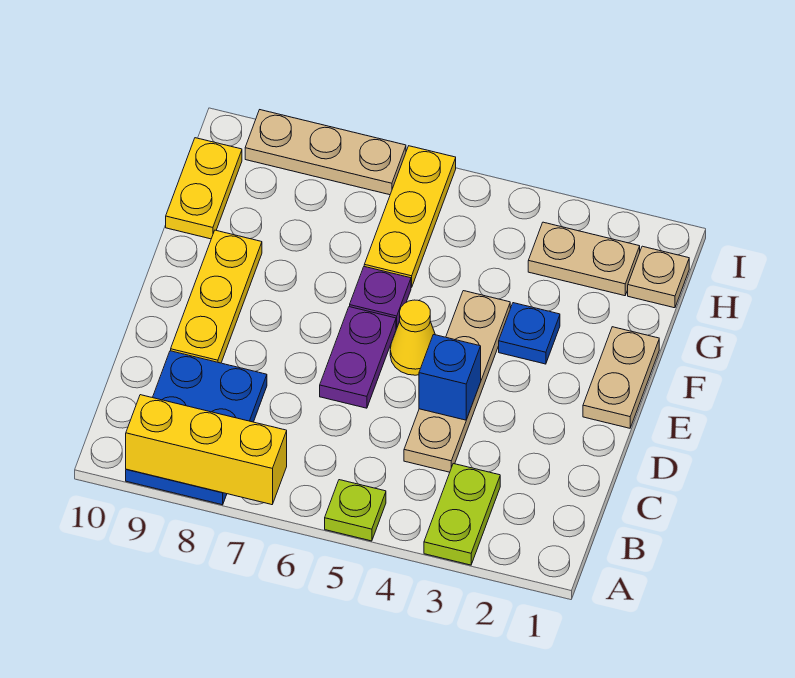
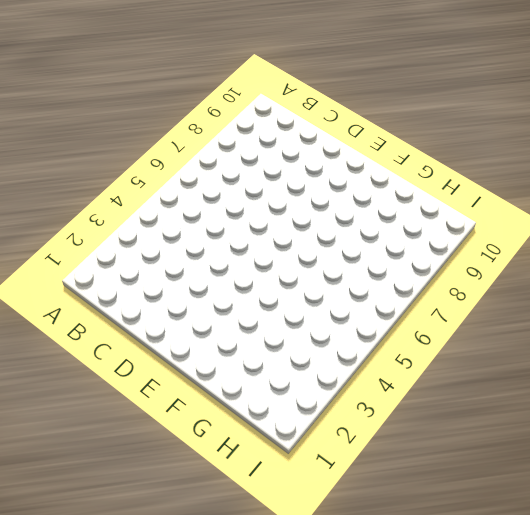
none -> lime plate A3:B3 level 1
none -> lime plate A5 level 1
none -> blue plate A8:C9 level 1

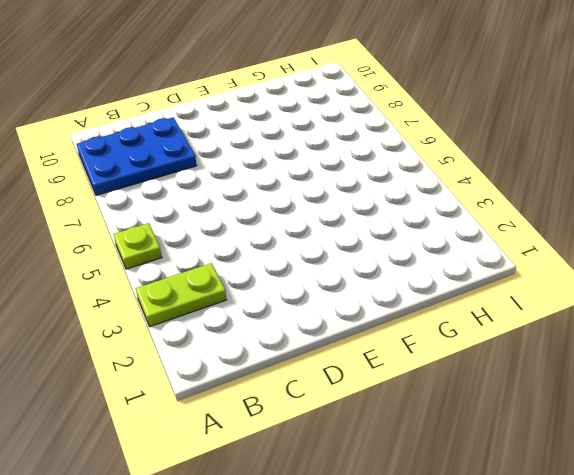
none -> tan plate C4:F4 level 1
none -> purple plate D6:E6 level 1
none -> yellow plate D9:F9 level 1

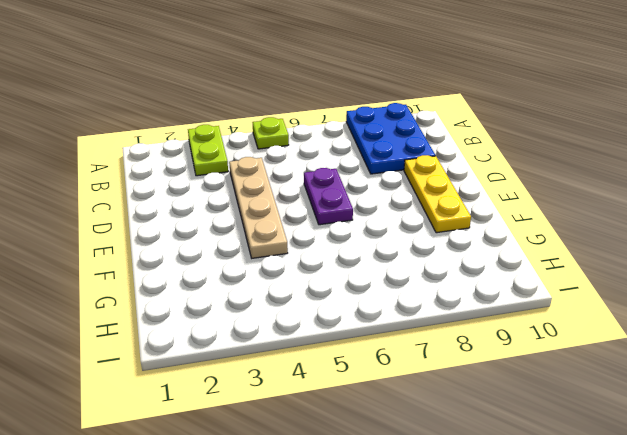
none -> tan plate E1:F1 level 1
none -> yellow cone E5 level 1
none -> blue plate F3 level 1

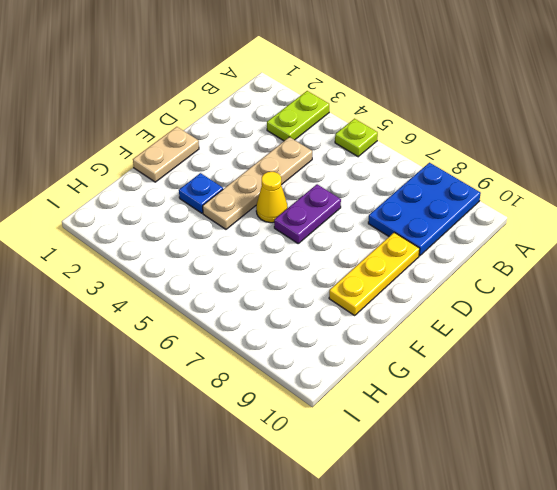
none -> purple plate F6 level 1
none -> yellow plate G6:I6 level 1
none -> yellow plate G10:H10 level 1

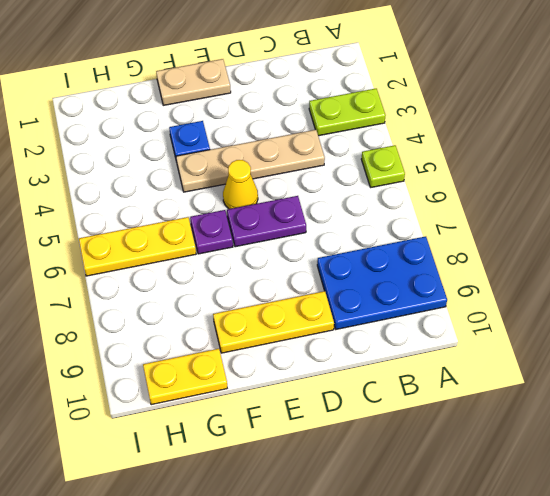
none -> tan plate H1 level 1
none -> tan plate H2:H3 level 1
none -> tan plate I7:I9 level 1

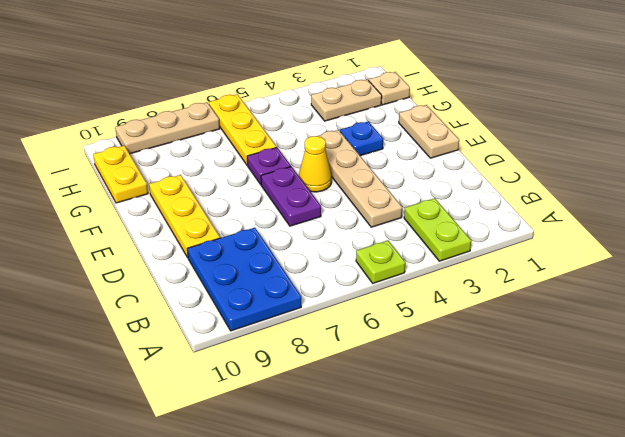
none -> yellow brick A7:A9 level 2
none -> blue brick D4 level 2

